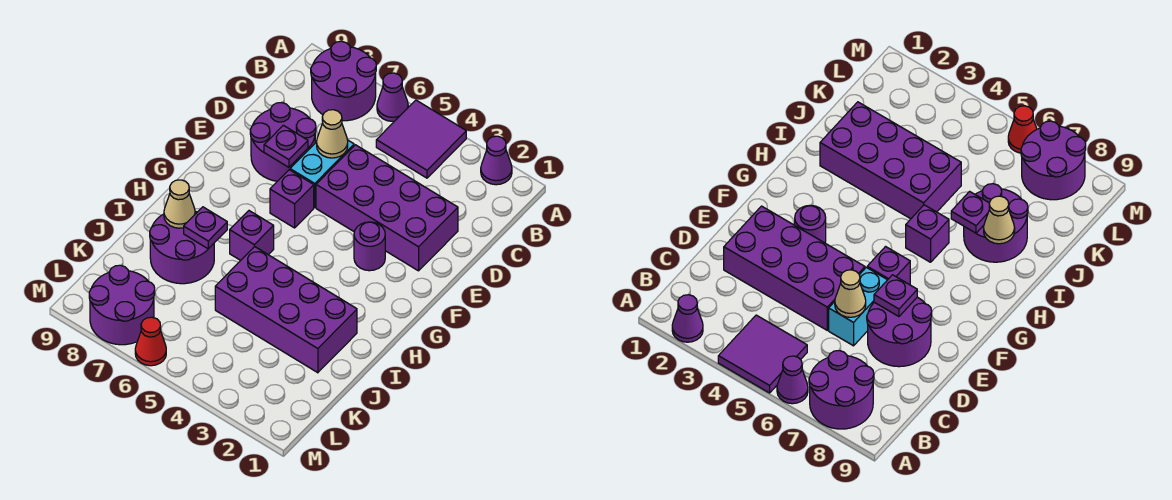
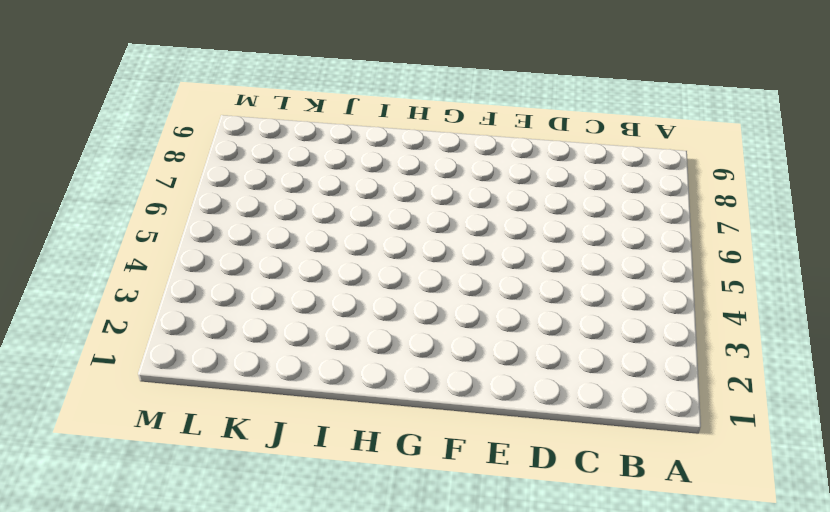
none -> purple cone A2 level 1
none -> purple tile A4:B5 level 1
none -> purple cone A6 level 1

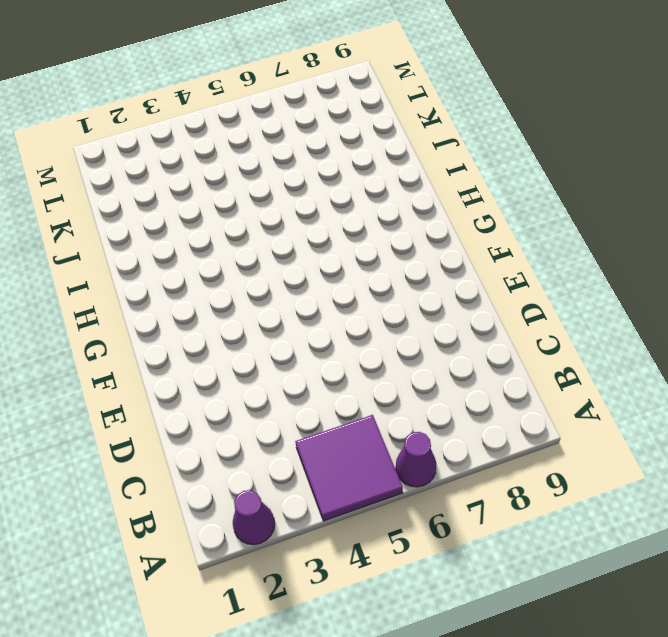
none -> purple round brick A7:B8 level 1
none -> purple brick D2:E5 level 1
none -> cyan brick D6:E6 level 1

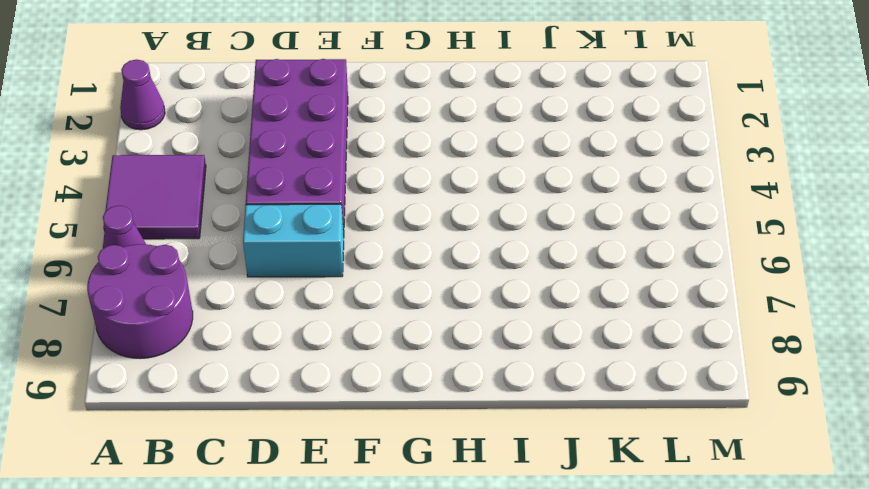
none -> purple round brick D7:E8 level 1
none -> purple round brick F3 level 1
none -> purple brick F6 level 1

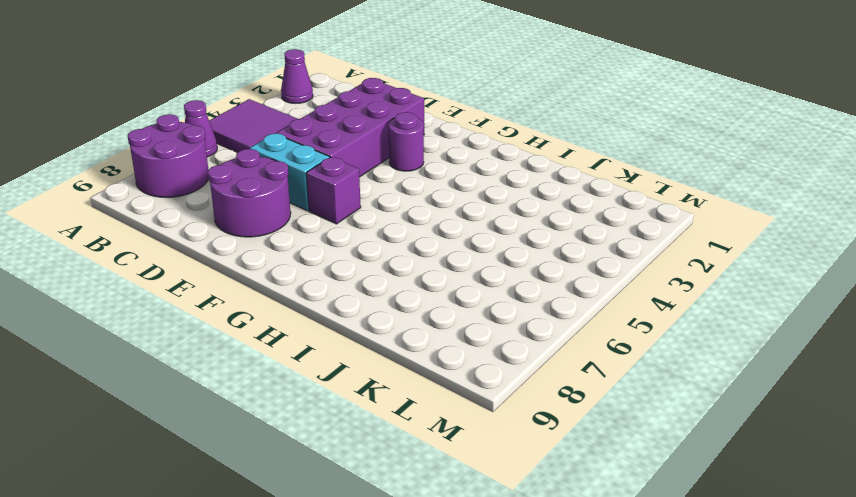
none -> purple brick H6 level 1
none -> purple brick I2:J5 level 1
none -> purple round brick I7:J8 level 1

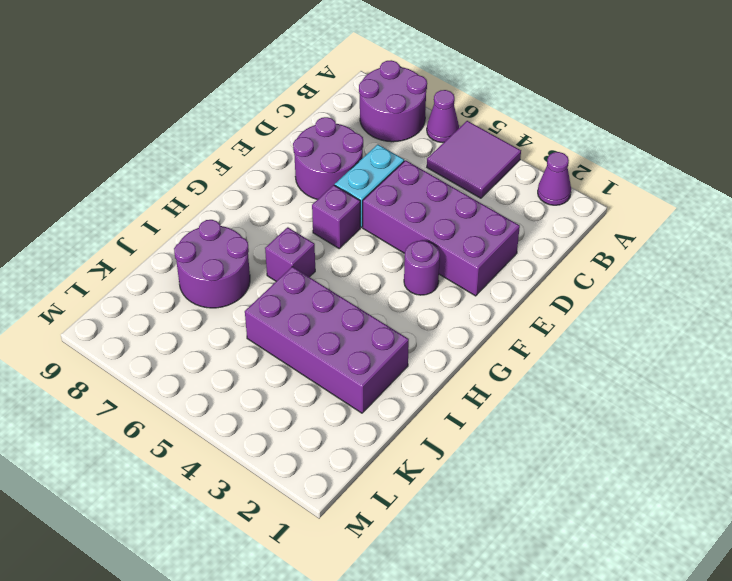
none -> purple round brick L7:M8 level 1
none -> red cone M6 level 1
none -> tan cone D6 level 2

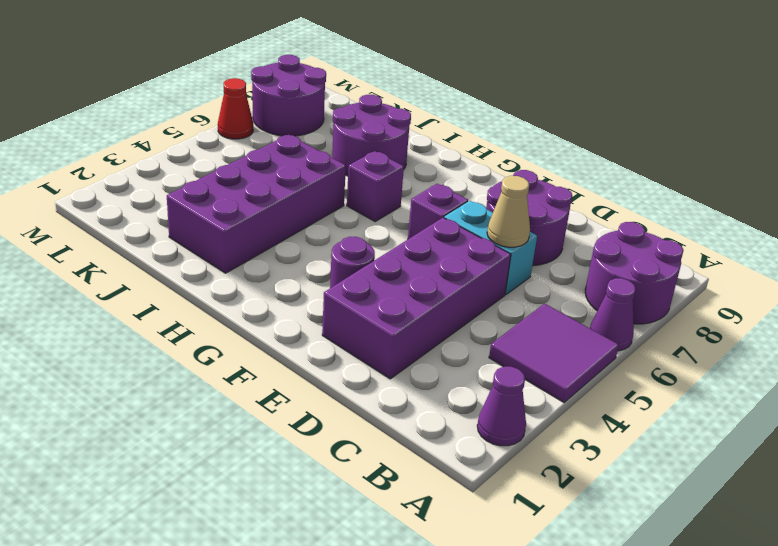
none -> purple plate E7 level 2
none -> purple plate I7 level 2
none -> tan cone I8 level 2

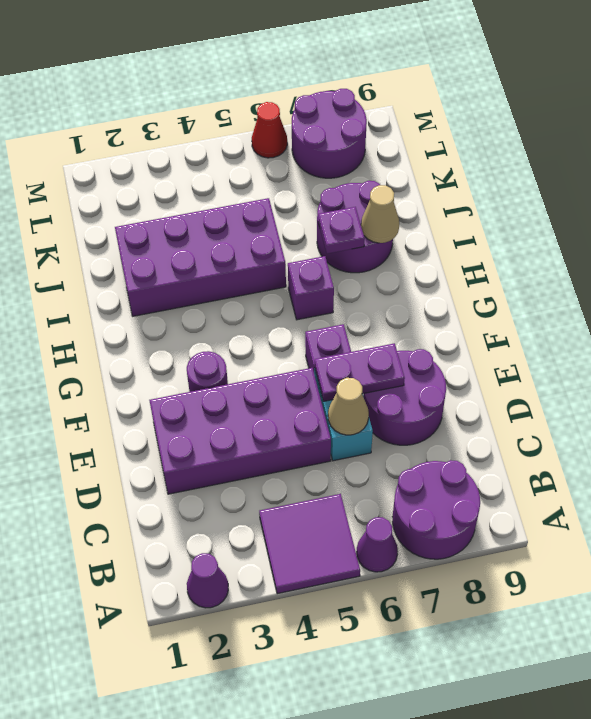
purple plate E6:E7 level 2 -> purple plate E7 level 2

